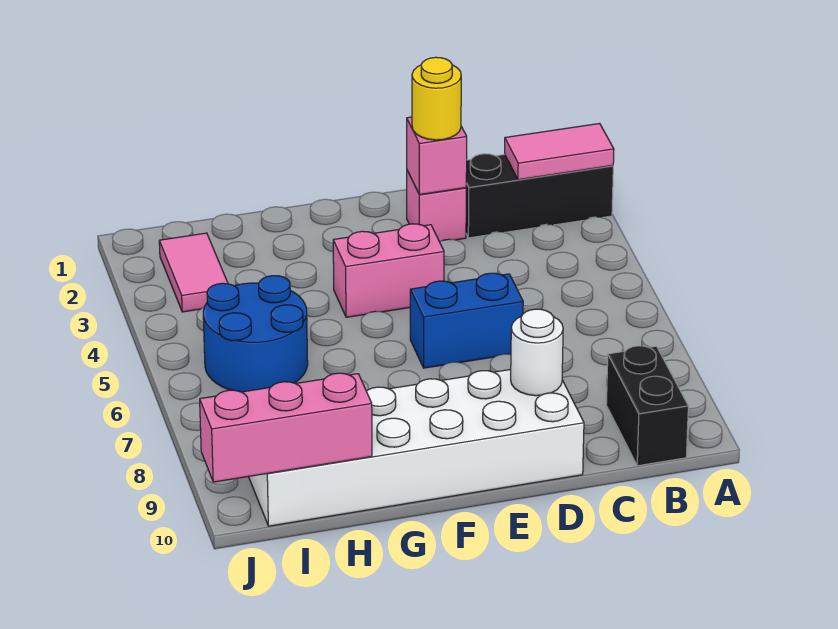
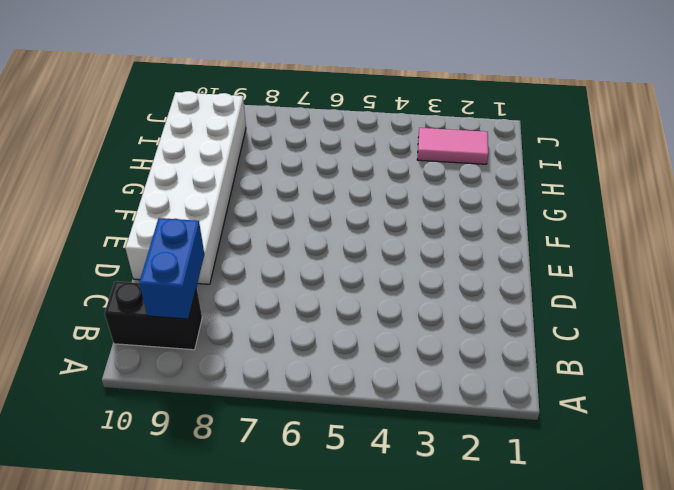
blue brick B9:C9 level 2 -> blue brick D6:E6 level 1
none -> black brick A2:C2 level 1
none -> pink brick D2 level 1
none -> pink brick E4:F4 level 1

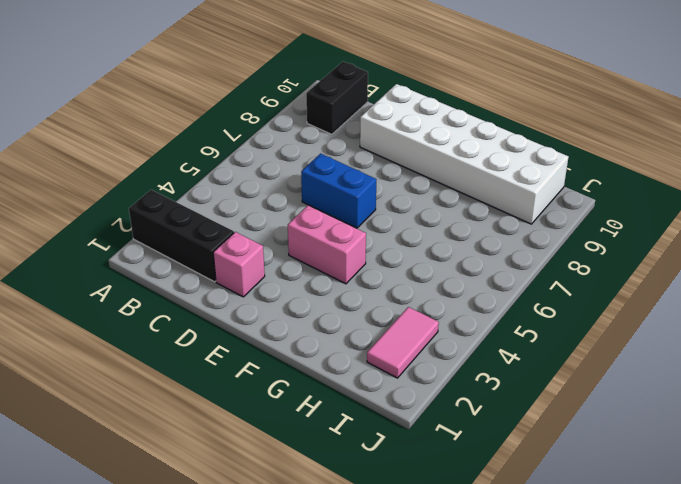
none -> blue round brick H5:I6 level 1
none -> pink tile A2:B2 level 2
none -> pink brick D2 level 2

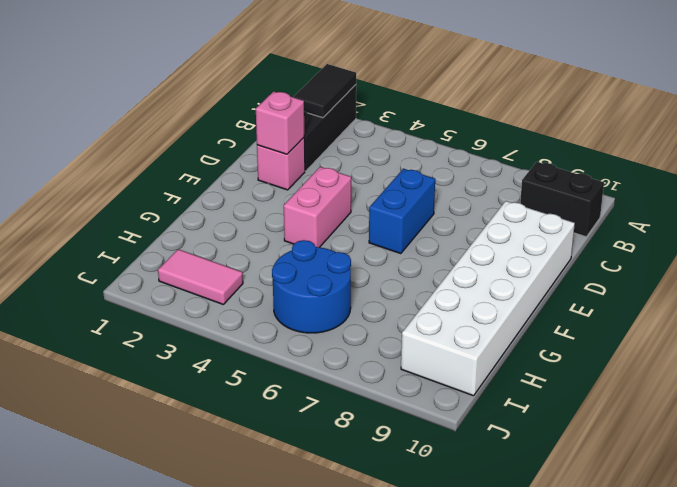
black tile A2:B2 level 2 -> pink tile A2:B2 level 2
none -> white round brick D9 level 2
none -> pink brick H10:J10 level 2
none -> yellow round brick D2 level 3

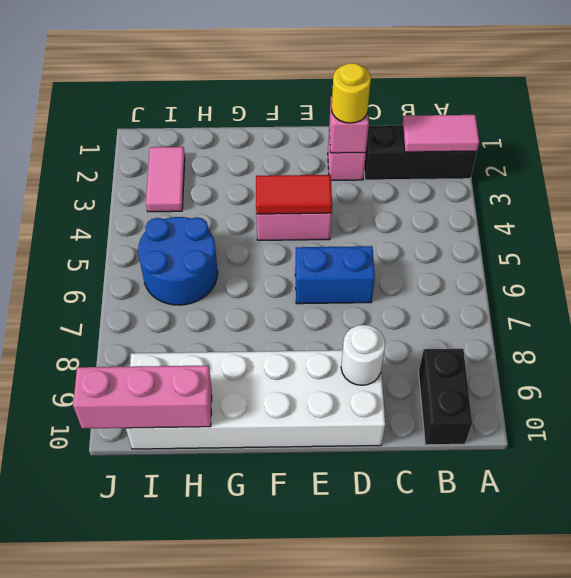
red tile E4:F4 level 2 -> none

